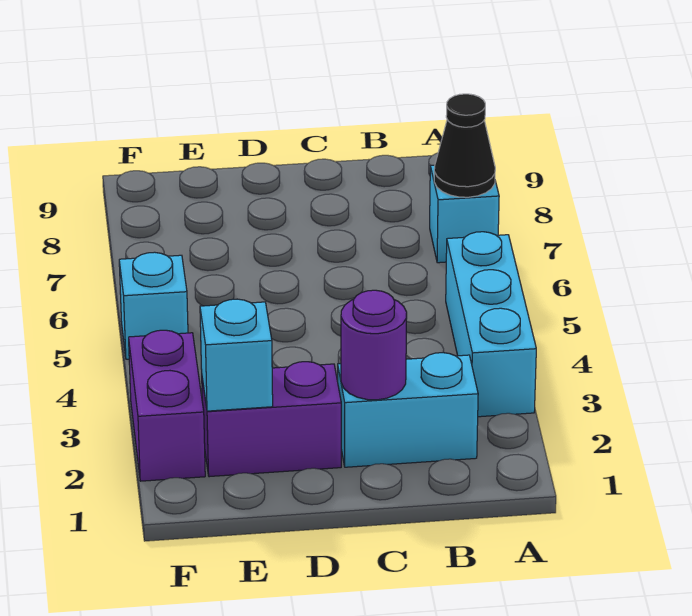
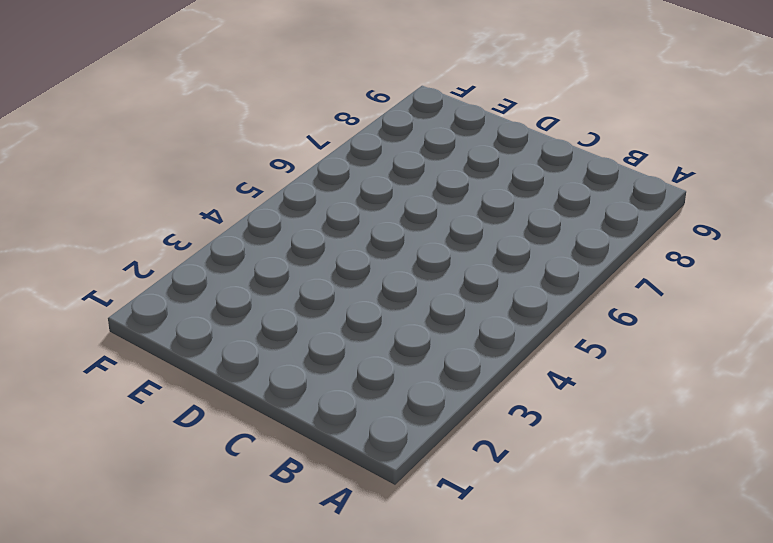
none -> cyan brick A3:A5 level 1
none -> cyan brick A7 level 1

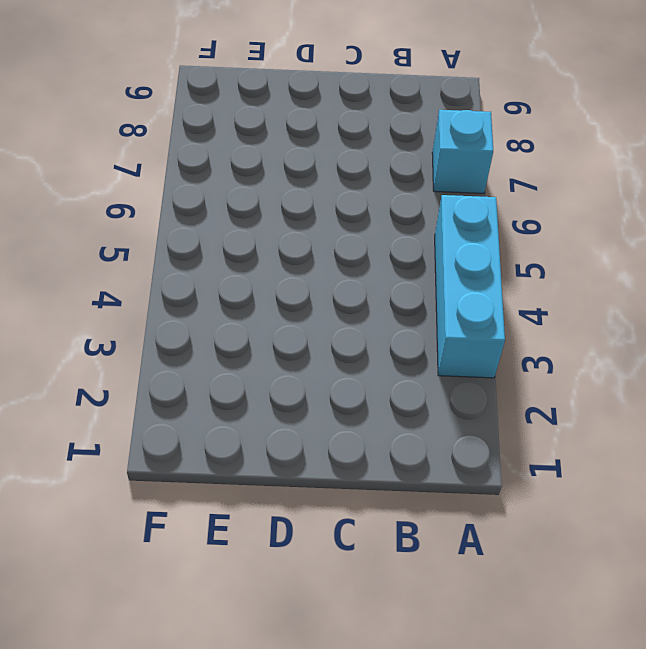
none -> cyan brick B2:C2 level 1
none -> purple brick D2:E2 level 1

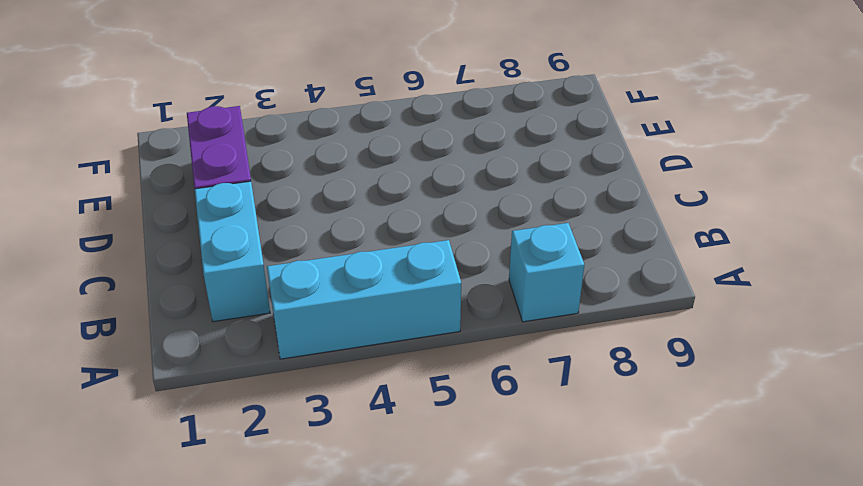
none -> purple brick F2:F3 level 1
none -> cyan brick F5 level 1

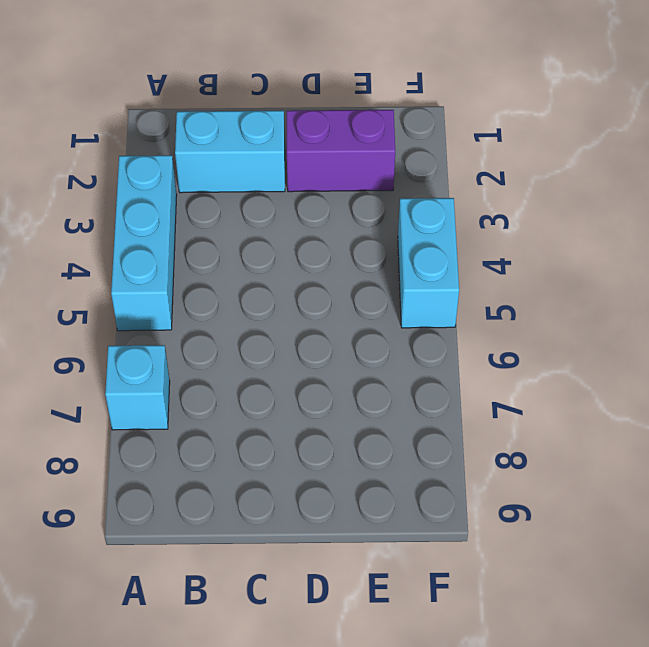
cyan brick F4:F5 level 1 -> cyan brick F5 level 1
none -> purple brick F2:F3 level 1
none -> black cone A7 level 2

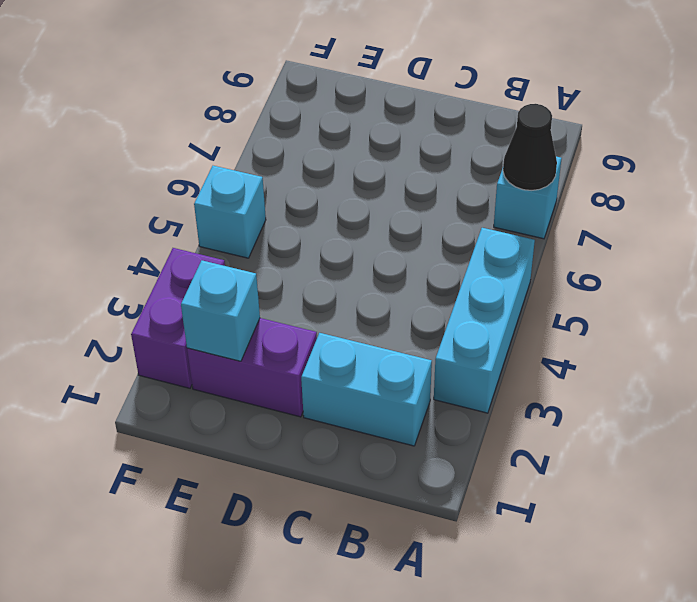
none -> purple round brick C2 level 2

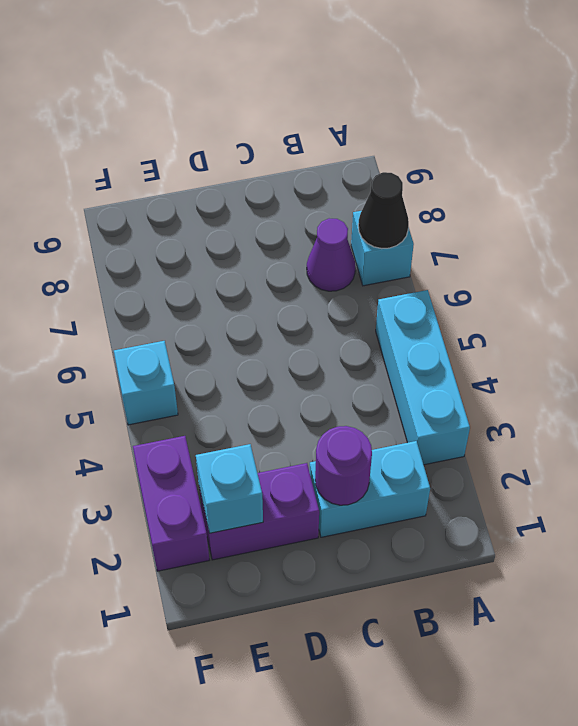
purple cone B7 level 1 -> none

